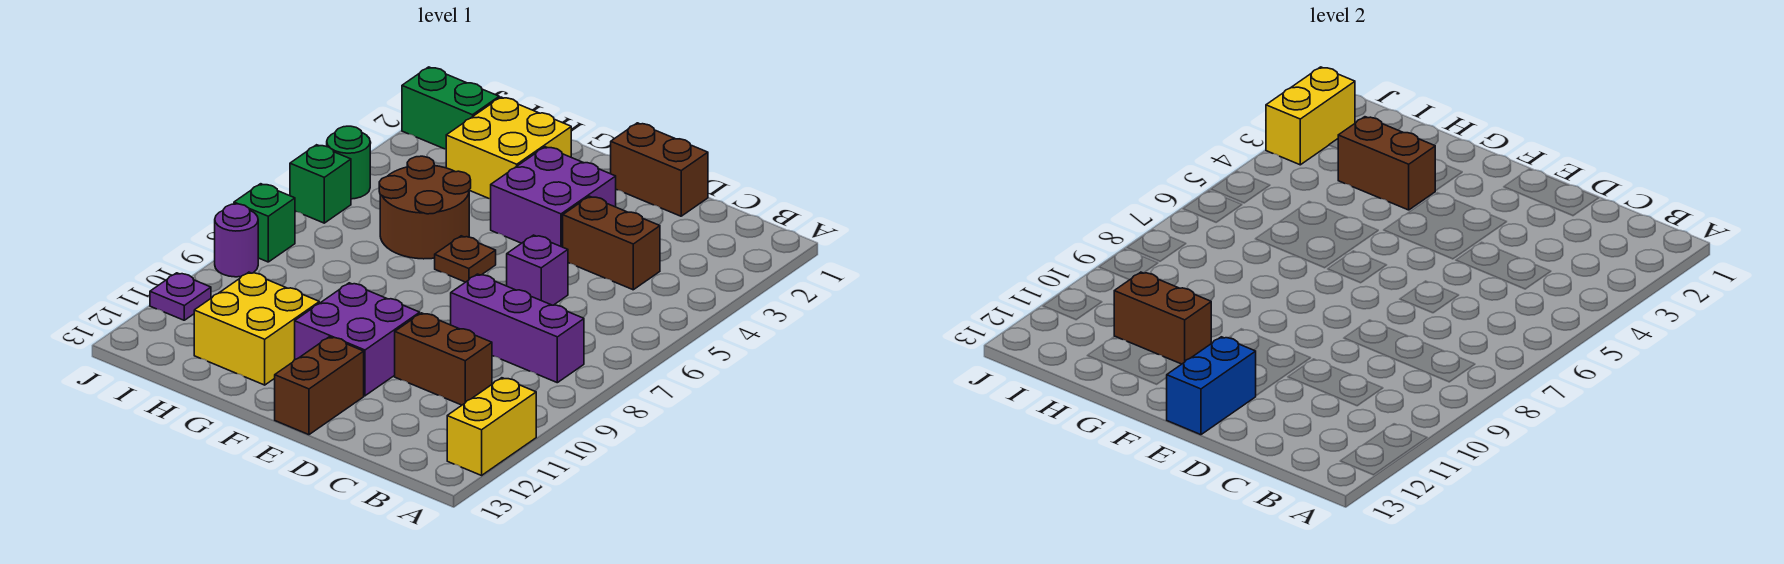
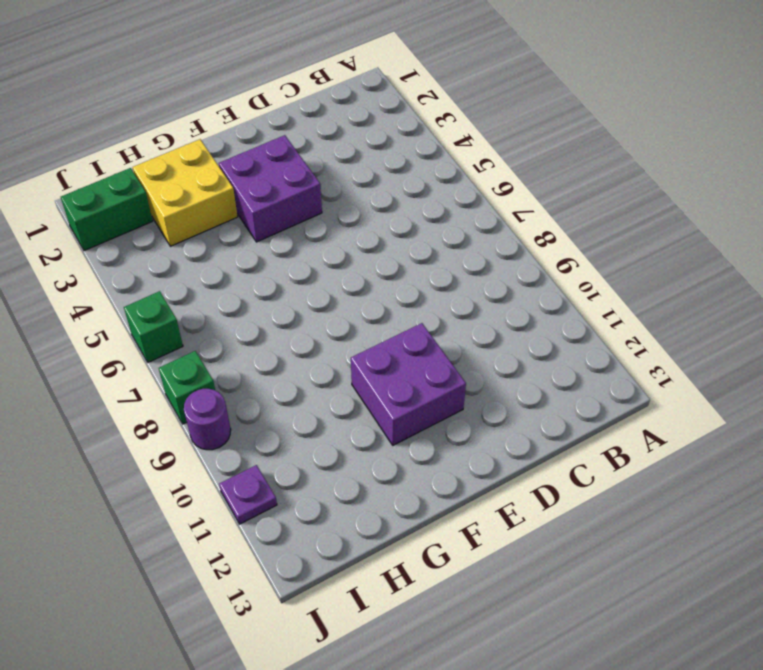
none -> yellow brick A11:A12 level 1
none -> purple brick B8:D8 level 1
none -> brown brick C4:D4 level 1

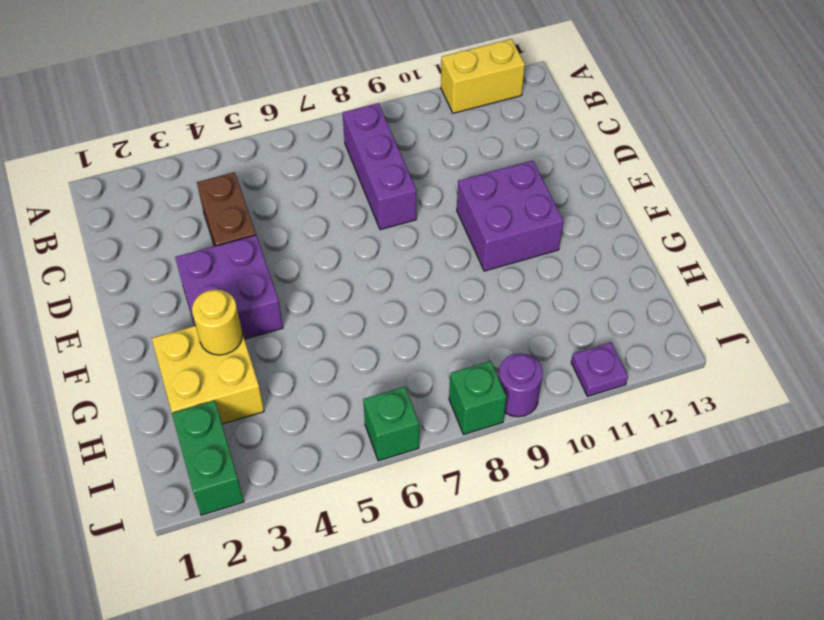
yellow round brick G3 level 2 -> brown brick G3:H3 level 2
none -> brown brick C10:D10 level 1
none -> brown brick D1:E1 level 1
none -> purple brick D6 level 1

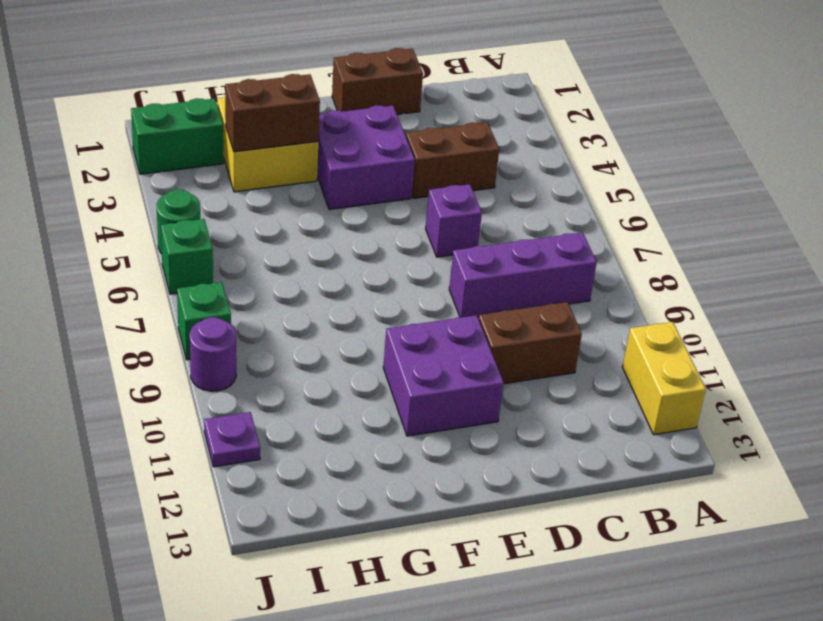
none -> brown brick E12:E13 level 1
none -> brown plate F6 level 1
none -> brown round brick G5:H6 level 1

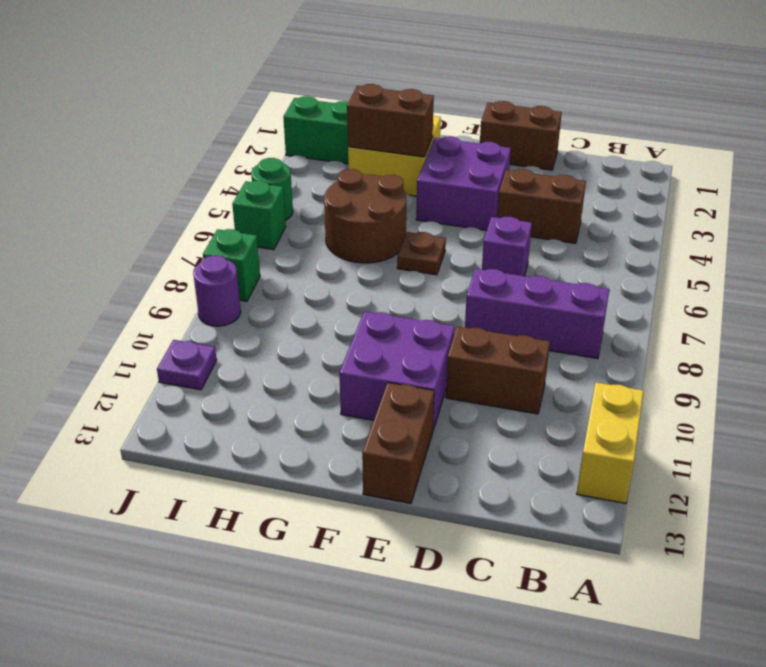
none -> yellow brick G11:H12 level 1
none -> blue brick E12:E13 level 2
none -> brown brick G11:H11 level 2

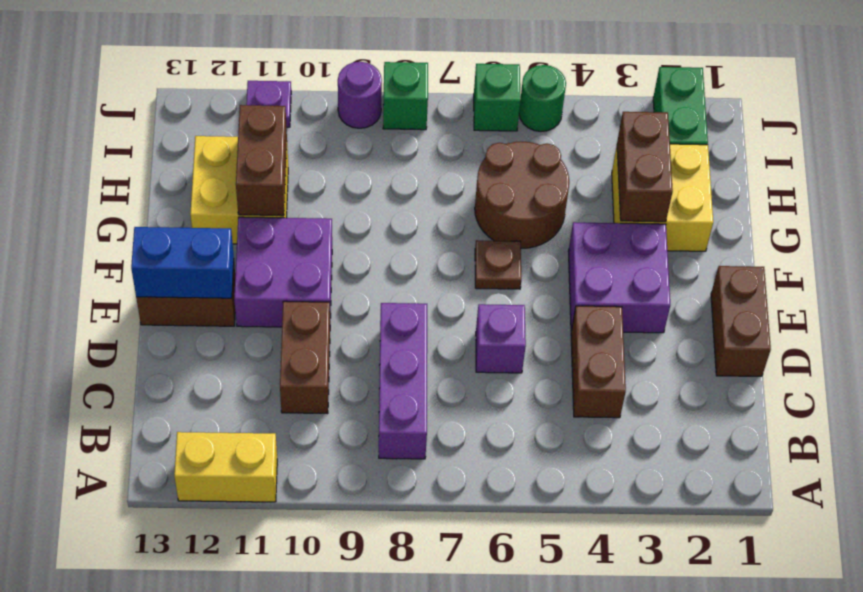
none -> yellow brick J2:J3 level 2

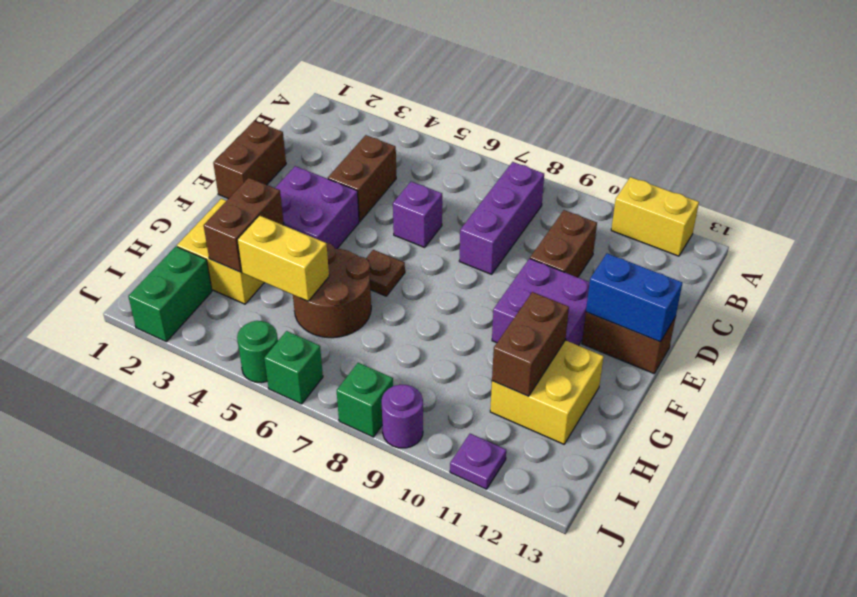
yellow brick H4:H5 level 2 -> yellow brick J2:J3 level 2

